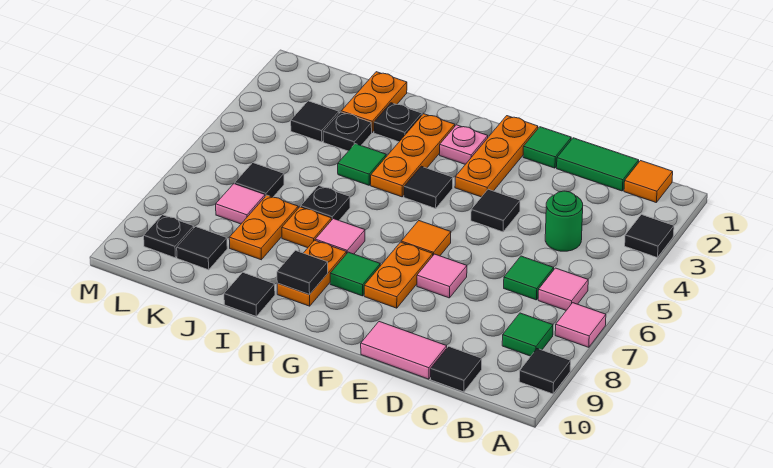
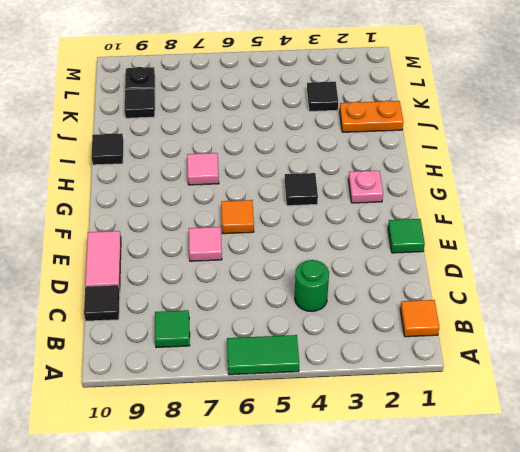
green tile A5:A6 level 1 -> green tile C1:D1 level 1
none -> black tile A3 level 1
none -> pink tile A7 level 1
none -> black tile A9 level 1
none -> pink tile B6 level 1

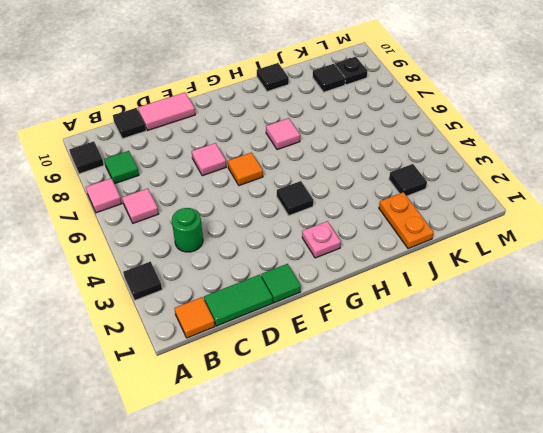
none -> green tile C6 level 1
none -> black tile E4 level 1
none -> orange plate F1:F3 level 1
none -> orange plate F7:F8 level 1

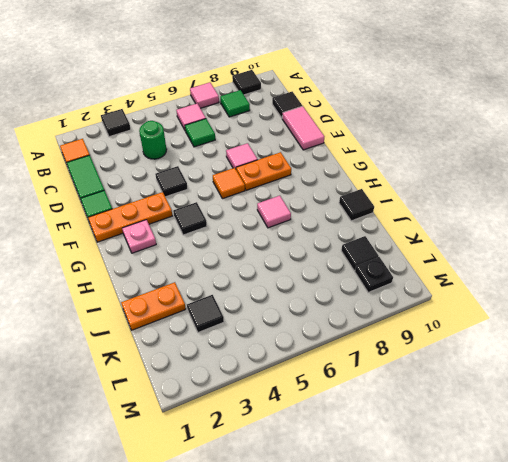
none -> green tile G8 level 1
none -> orange plate H2:H4 level 1
none -> orange plate H8:H9 level 1
none -> black plate I2 level 1

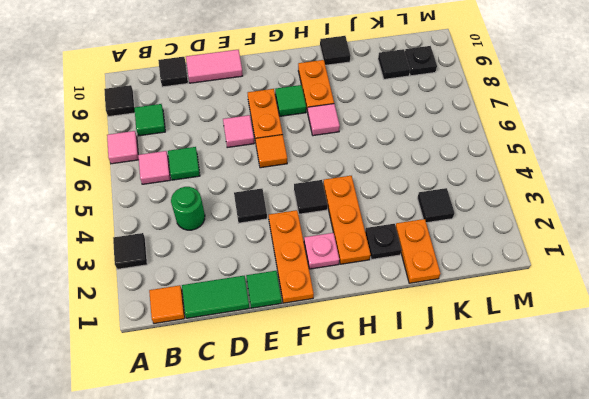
none -> green tile I4 level 1
none -> black plate I6 level 1
none -> orange plate I7 level 1
none -> black plate J3 level 1

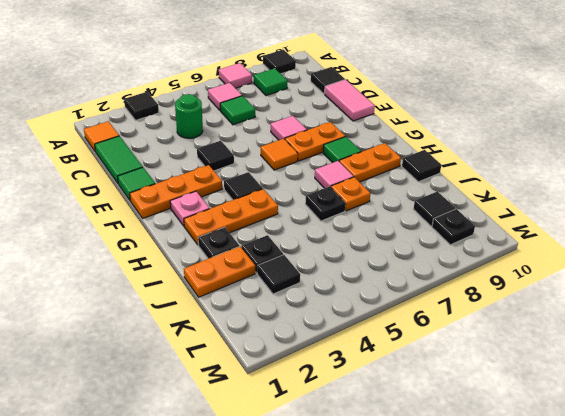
none -> green tile I4 level 1
none -> orange plate J7:J8 level 1
none -> black tile K6 level 1
none -> pink tile K7 level 1

